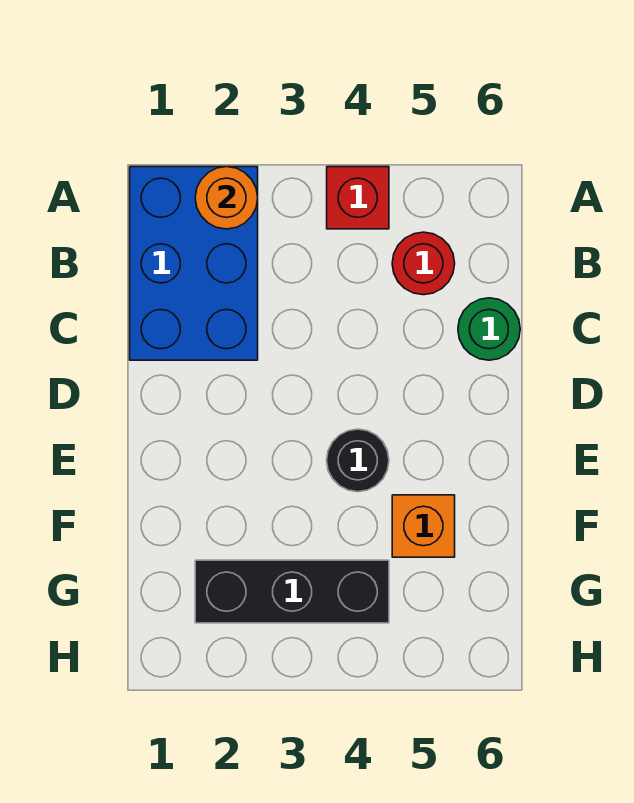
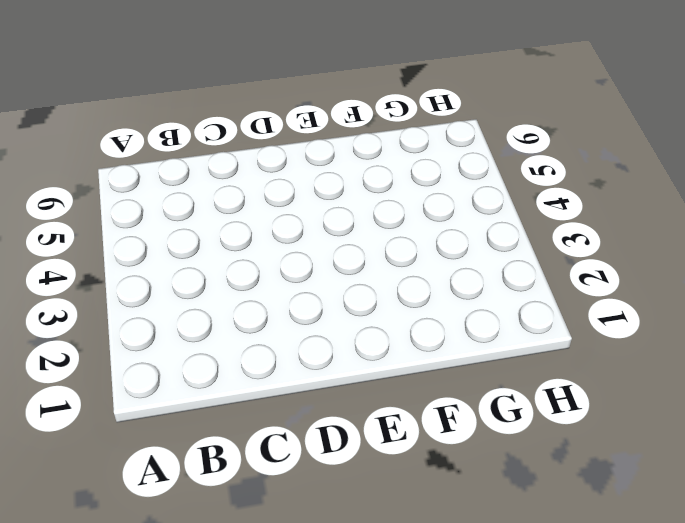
none -> blue brick A1:C2 level 1
none -> red brick A4 level 1

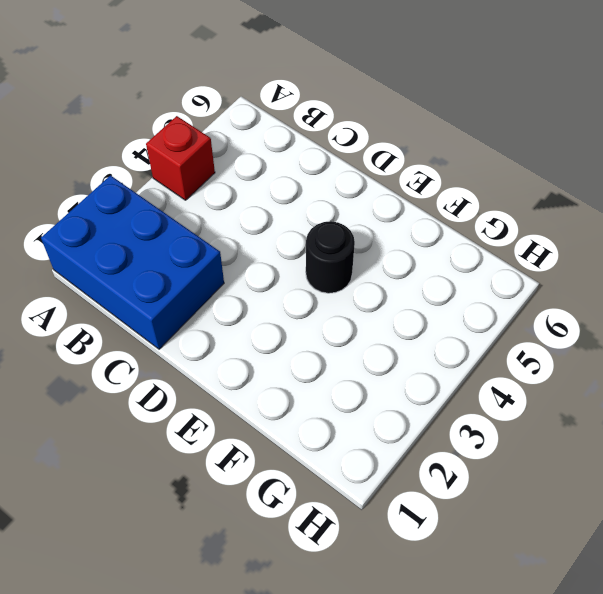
none -> red round brick B5 level 1
none -> green round brick C6 level 1

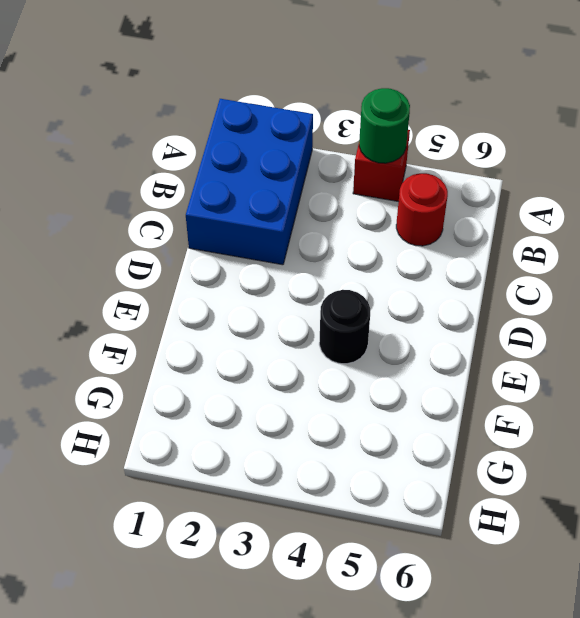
green round brick A4 level 2 -> green round brick C6 level 1
none -> orange brick F5 level 1
none -> black brick G2:G4 level 1

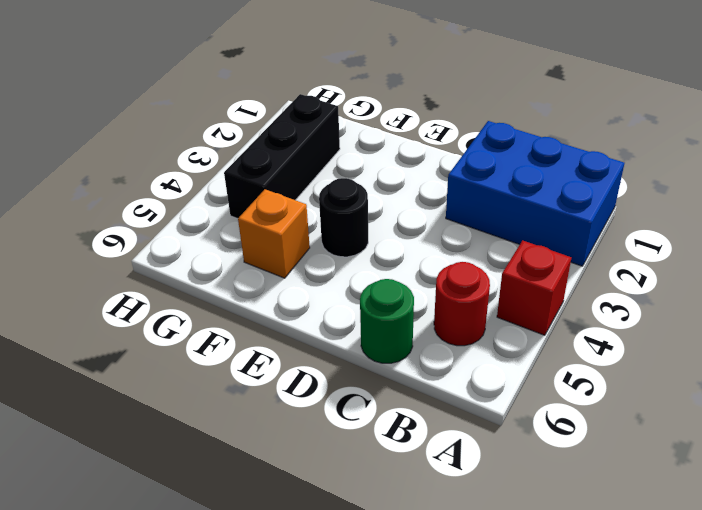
none -> orange round brick A2 level 2

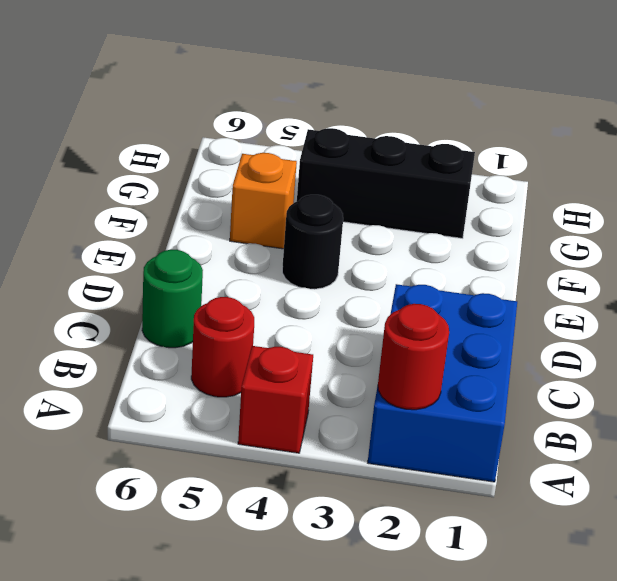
red round brick A2 level 2 -> orange round brick A2 level 2

